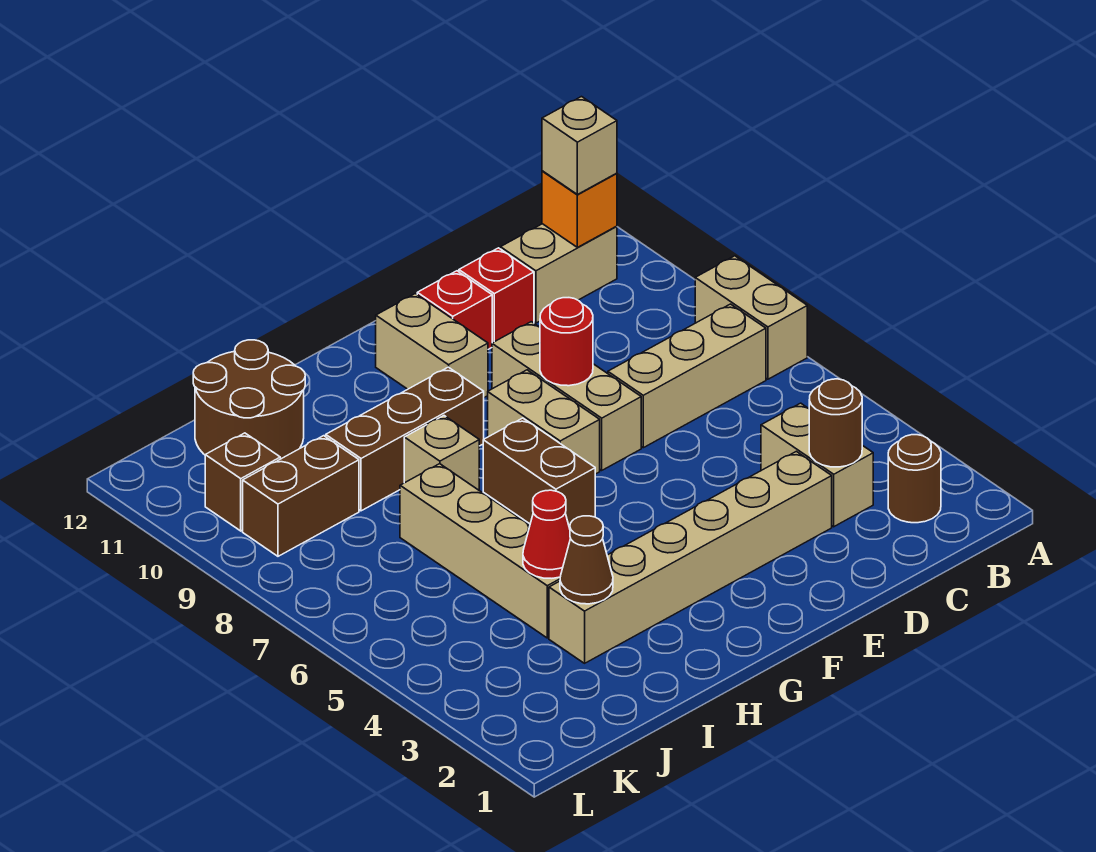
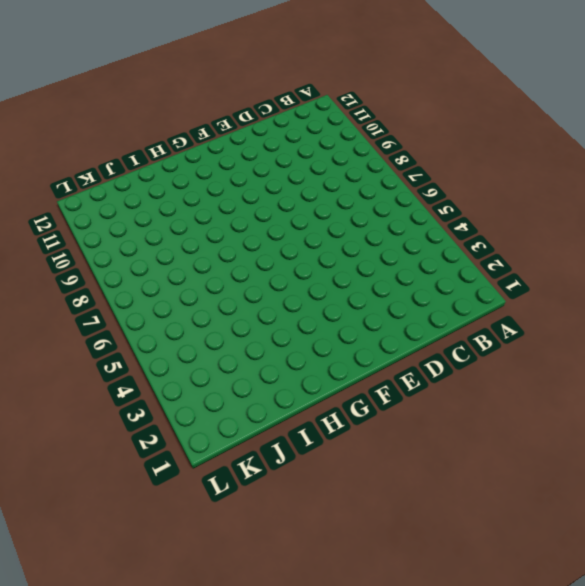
none -> tan brick A7:A8 level 1
none -> brown round brick B2 level 1
none -> tan brick B7:D7 level 1

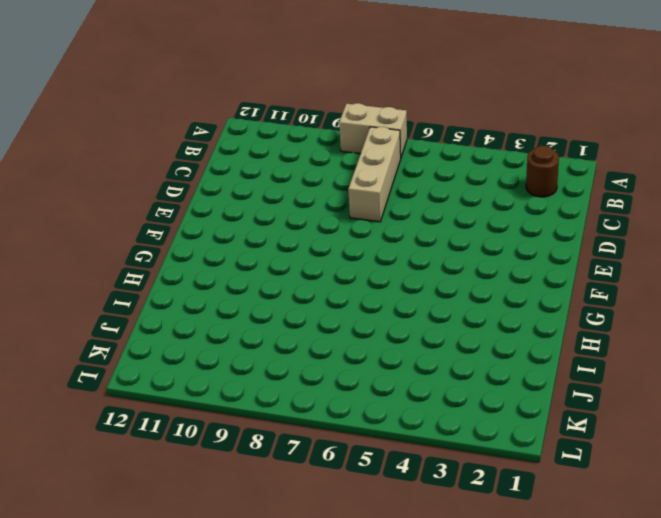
none -> tan brick B11:C11 level 1
none -> tan brick C3:C4 level 1
none -> tan brick D3:I3 level 1

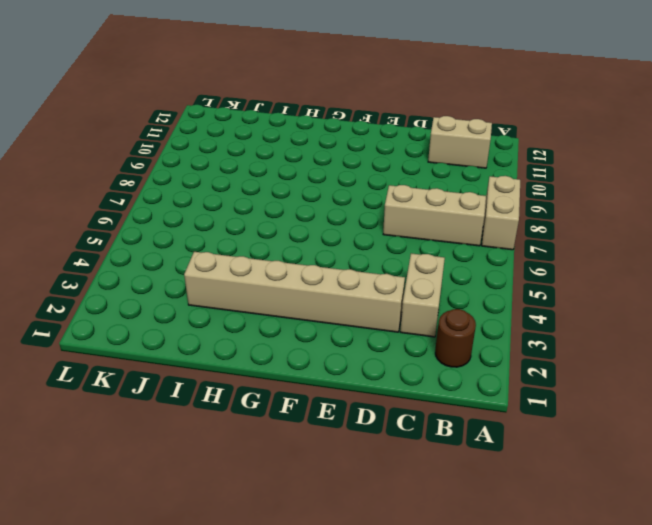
none -> red brick D11 level 1
none -> tan brick E7:E9 level 1
none -> red brick E11 level 1

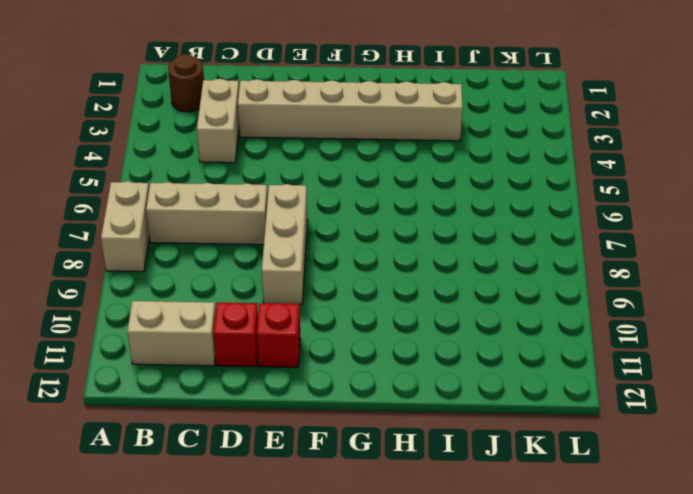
none -> tan brick F7:F8 level 1
none -> tan brick F10:F11 level 1
none -> brown brick G6:G7 level 1

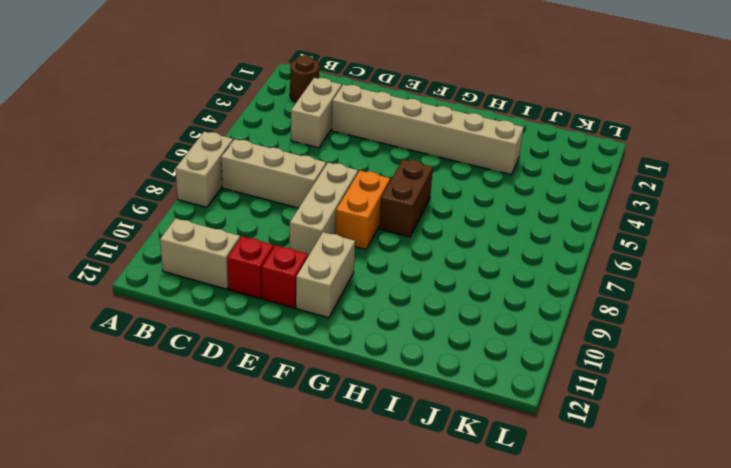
orange brick F7:F8 level 1 -> tan brick F7:F8 level 1
none -> brown brick G9:I9 level 1
none -> tan brick H8 level 1
none -> tan brick I4:I7 level 1

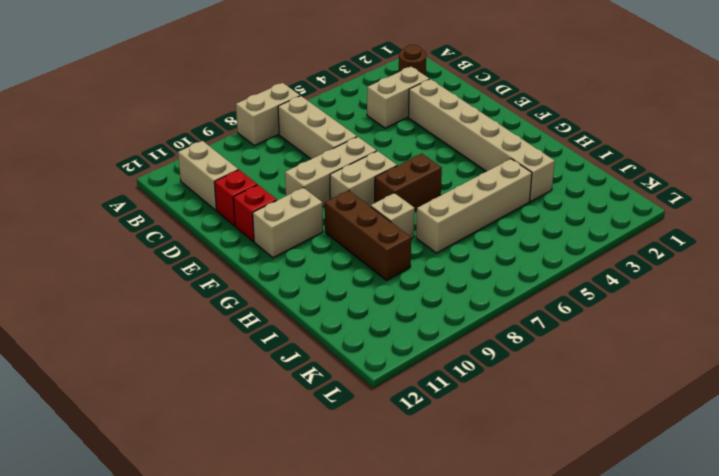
none -> brown round brick I11:J12 level 1
none -> brown brick J9:K9 level 1
none -> brown brick K10 level 1

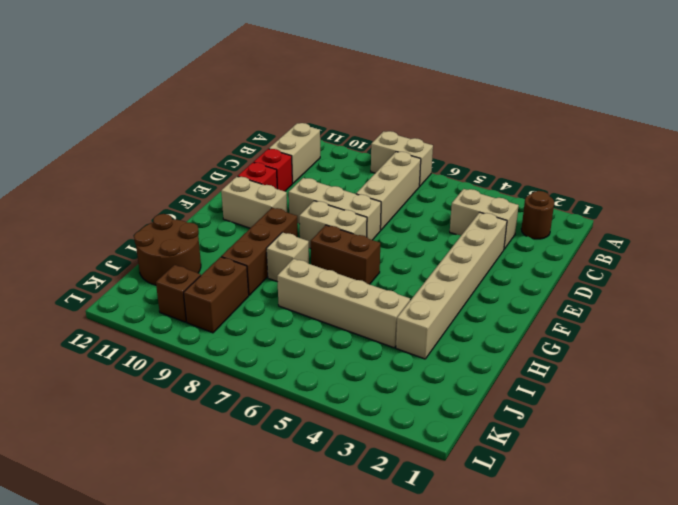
none -> orange brick B11 level 2
none -> brown round brick C3 level 2
none -> red round brick E8 level 2

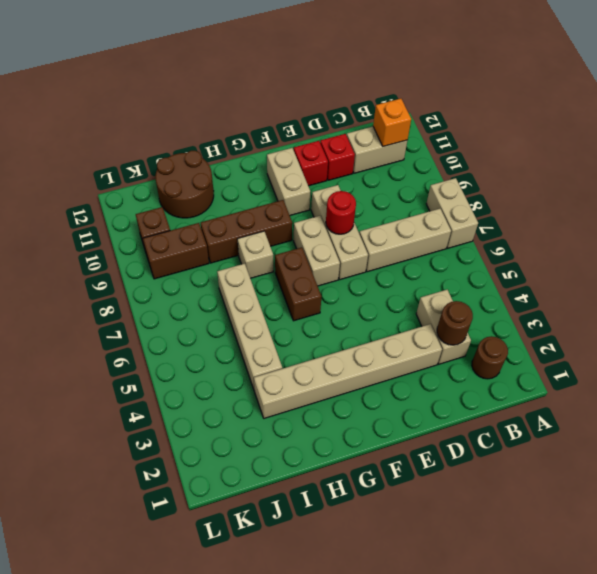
none -> brown cone I3 level 2
none -> red cone I4 level 2
none -> tan brick B11 level 3

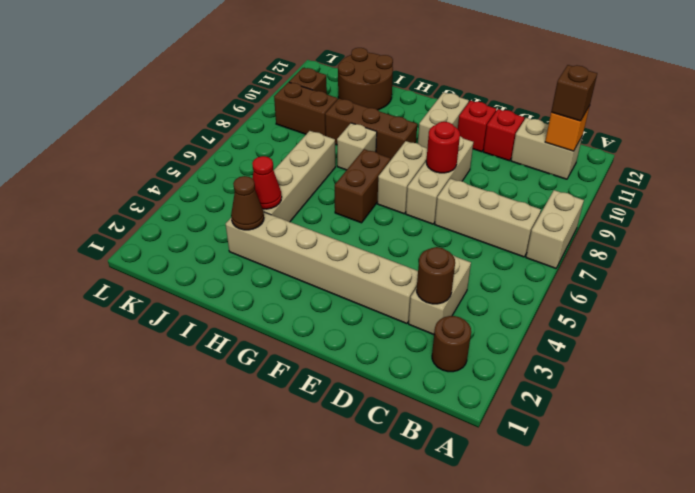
brown brick B11 level 3 -> tan brick B11 level 3

